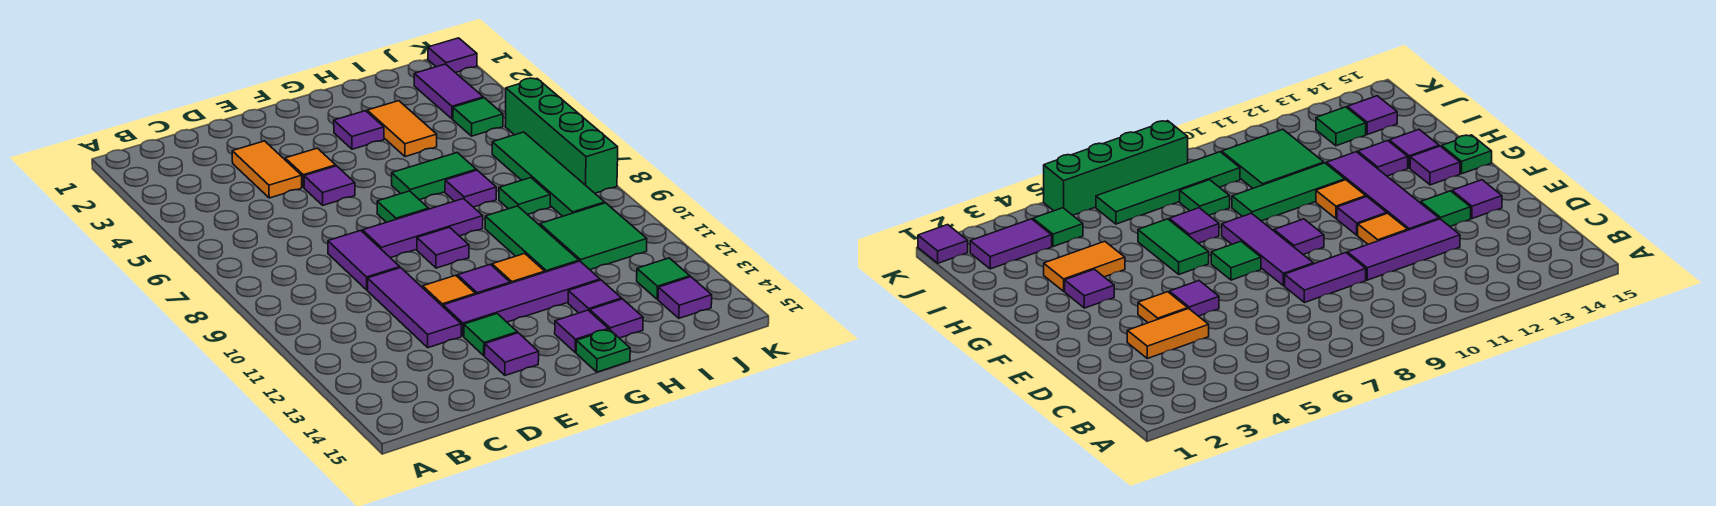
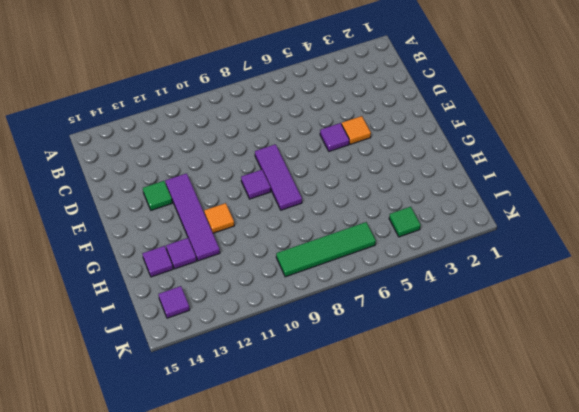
none -> orange tile D3:D4 level 1
none -> purple tile D8:D9 level 1
none -> purple tile D10:D12 level 1
none -> orange tile E11 level 1

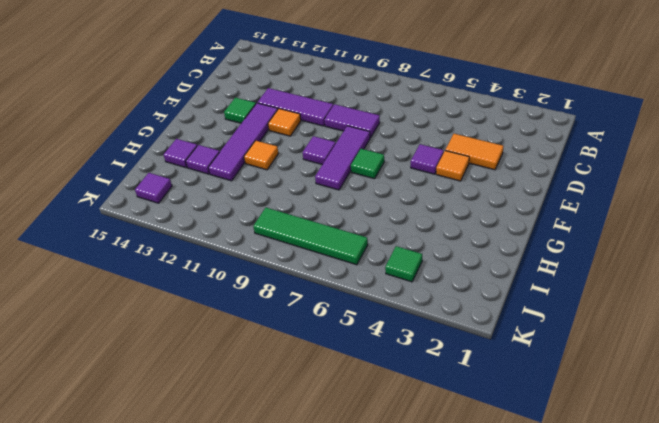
none -> purple tile E14 level 1
none -> purple tile F11 level 1
none -> purple tile G3 level 1
none -> green tile G6:H6 level 1

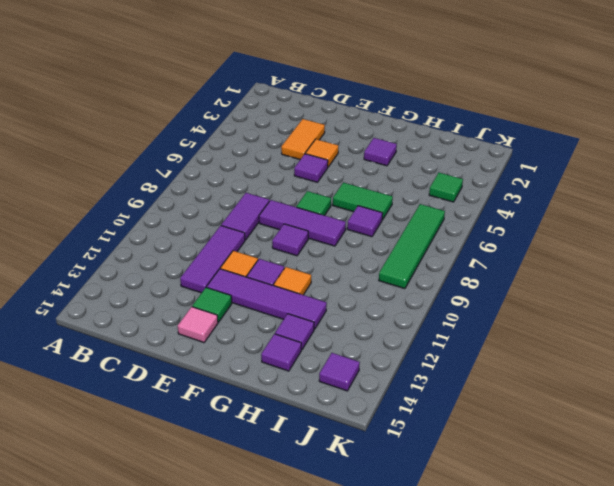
pink tile E14 level 1 -> purple tile E14 level 1
none -> purple tile G14 level 1
none -> green plate G15 level 1
none -> orange tile H3:H4 level 1
none -> green tile H9:H11 level 1

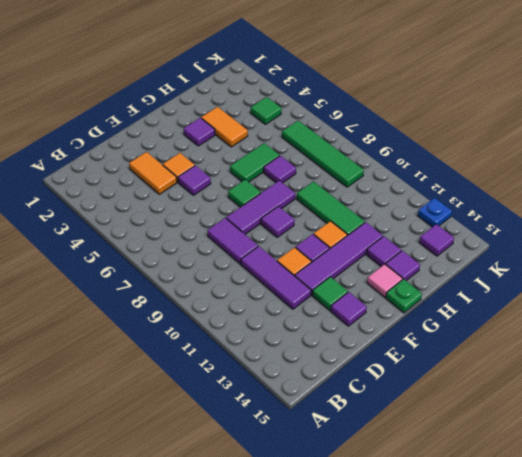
pink tile G14 level 1 -> purple tile G14 level 1
blue plate K13 level 1 -> none
none -> green tile I8 level 1
none -> green tile I10:J11 level 1
none -> purple tile J2:J3 level 1
none -> green tile J13 level 1

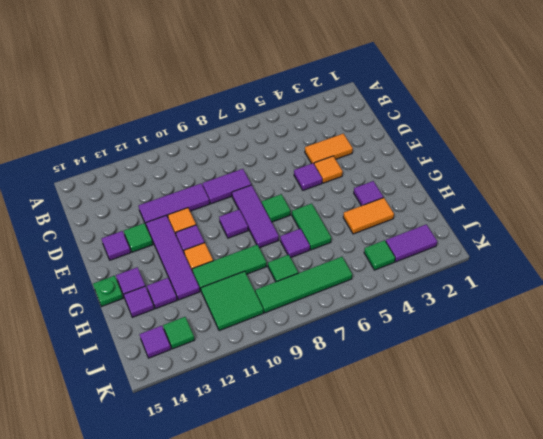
none -> purple tile K1 level 1
none -> green brick K5:K8 level 1

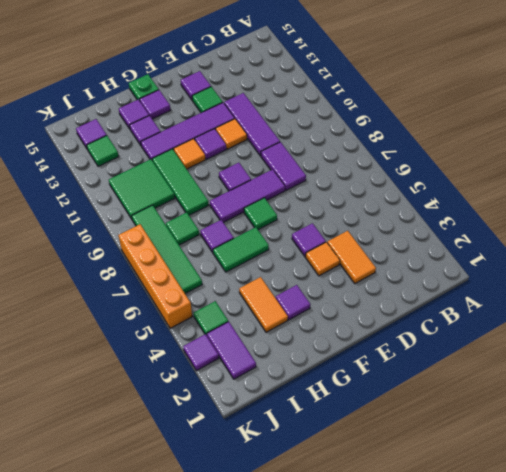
purple tile K3 level 1 -> purple tile K1 level 1
orange brick K5:K8 level 1 -> green brick K5:K8 level 1

